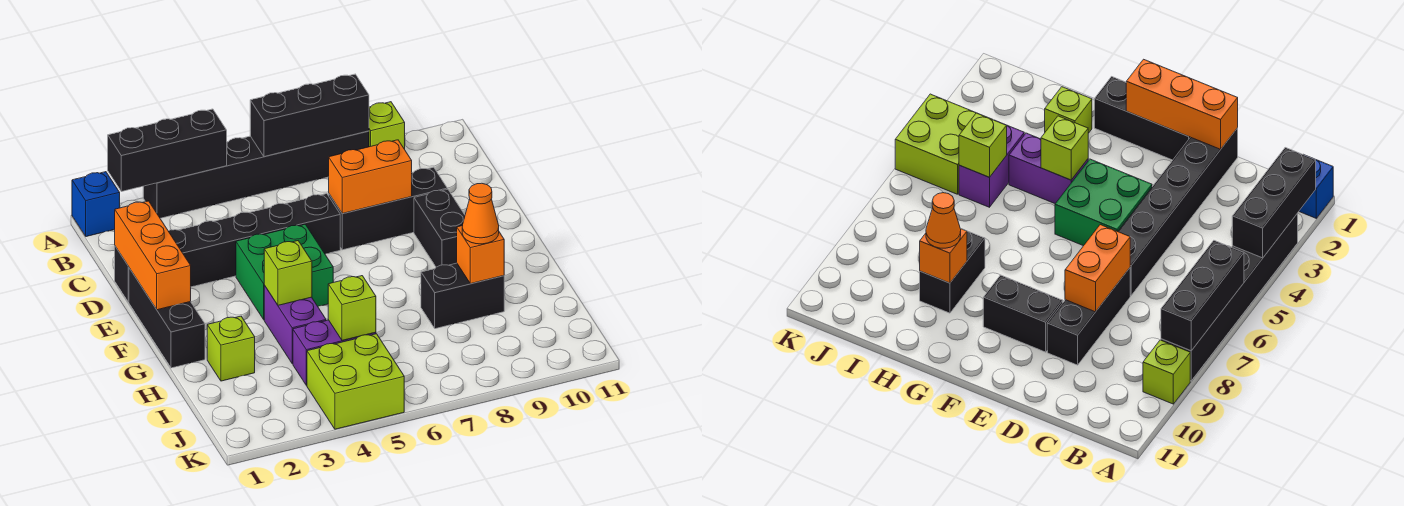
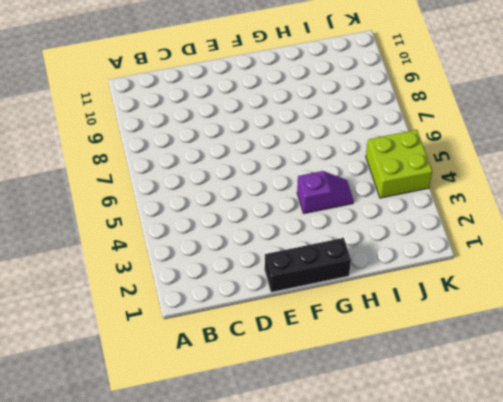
purple slope G4:H4 level 1 top G -> purple brick G4:H4 level 1
none -> blue brick A1 level 1
none -> black brick A3:A8 level 1
none -> lime brick A9 level 1

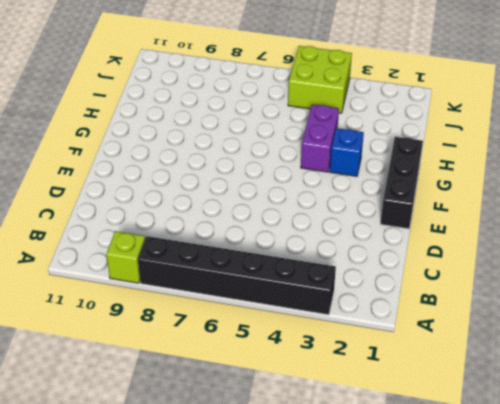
blue brick G3 level 1 -> blue brick A1 level 1
none -> black brick D1:D6 level 1
none -> black brick D7:D9 level 1
none -> green brick E4:F5 level 1

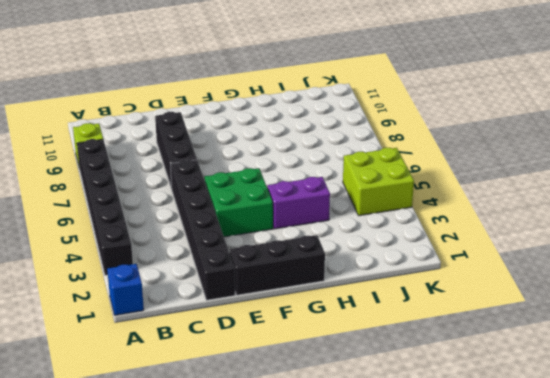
none -> black brick E9:F9 level 1
none -> lime brick H2 level 1
none -> black brick H8:H9 level 1

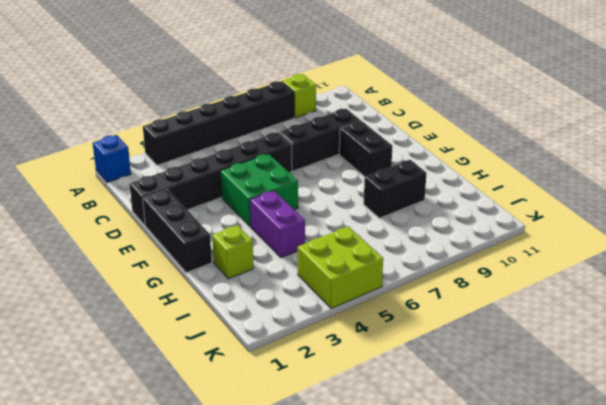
none -> purple brick I4:I5 level 1
none -> black brick A2:A4 level 2
none -> black brick A6:A8 level 2

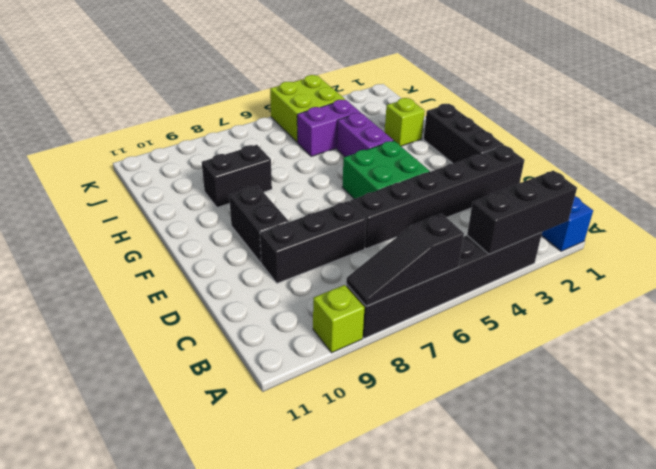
black slope A6:A8 level 2 top 6 -> black brick A6:A8 level 2
none -> orange brick D1:F1 level 2
none -> orange brick D7:D8 level 2
none -> lime brick G4 level 2

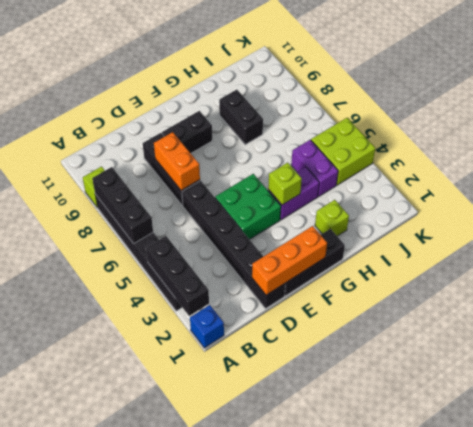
none -> orange brick H9 level 2
none -> lime brick I5 level 2
none -> orange cone H9 level 3

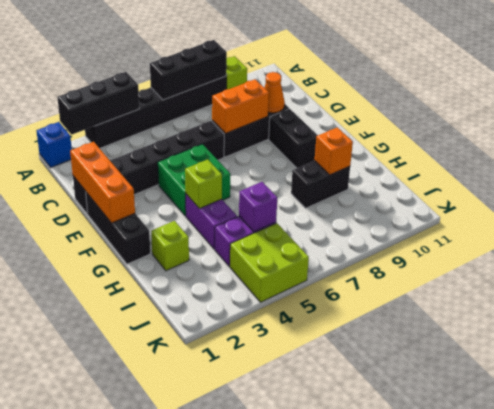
orange cone D9 level 2 -> orange cone H9 level 3
purple brick I5 level 2 -> lime brick I5 level 2

